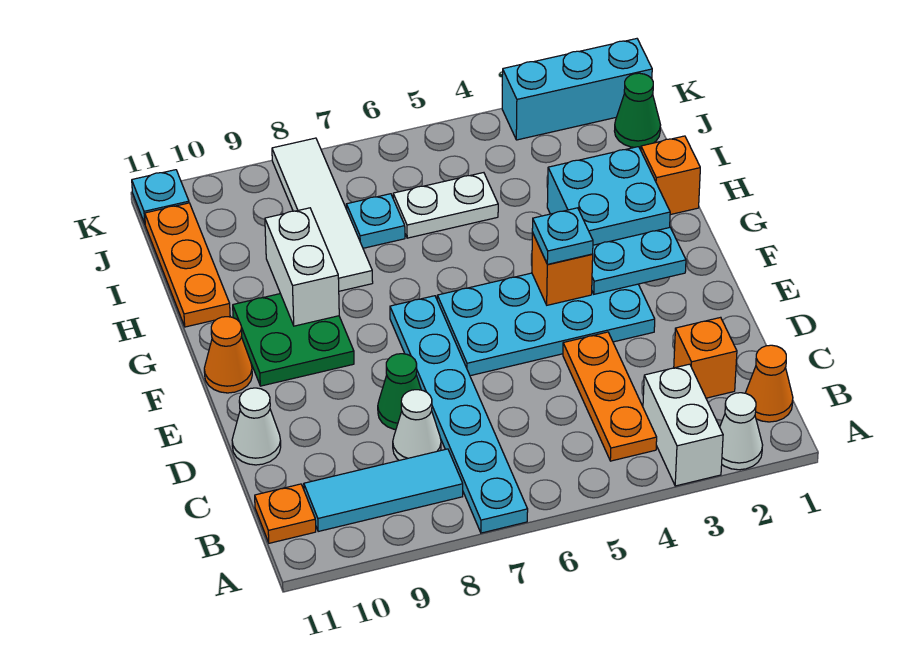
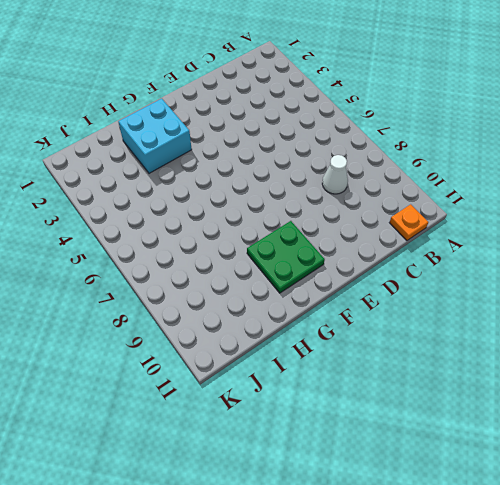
none -> white cone A2 level 1
none -> white brick A3:B3 level 1
none -> cyan plate A7:F7 level 1

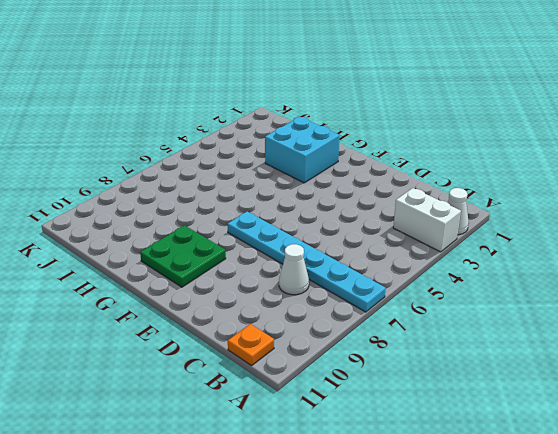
none -> orange cone B1 level 1
none -> orange plate B4:D4 level 1
none -> cyan tile B8:B10 level 1

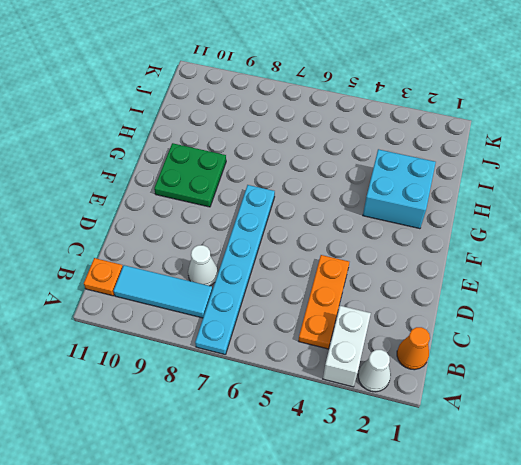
none -> orange brick C2 level 1
none -> green cone D8 level 1
none -> white cone D11 level 1

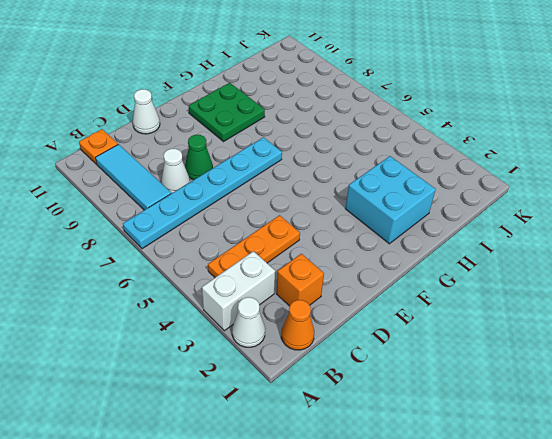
none -> cyan plate E3:F6 level 1
none -> orange cone F11 level 1
none -> orange brick H1 level 1

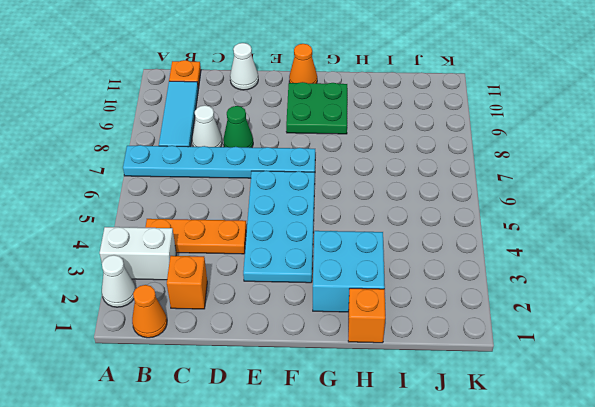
none -> white tile H8:K8 level 1
none -> orange plate H11:J11 level 1
none -> white plate I5:I6 level 1

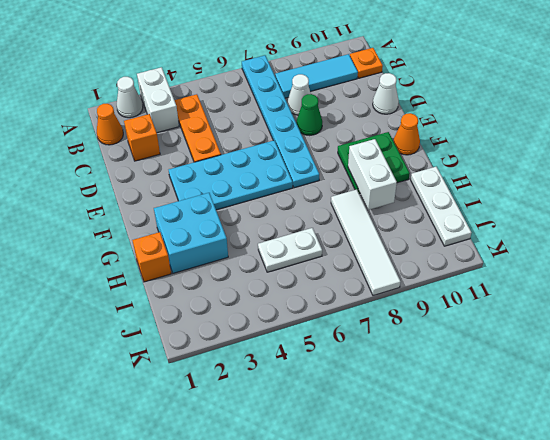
white plate H11:J11 level 1 -> orange plate H11:J11 level 1
none -> cyan plate I7 level 1
none -> green cone J1 level 1
none -> cyan brick K1:K3 level 1

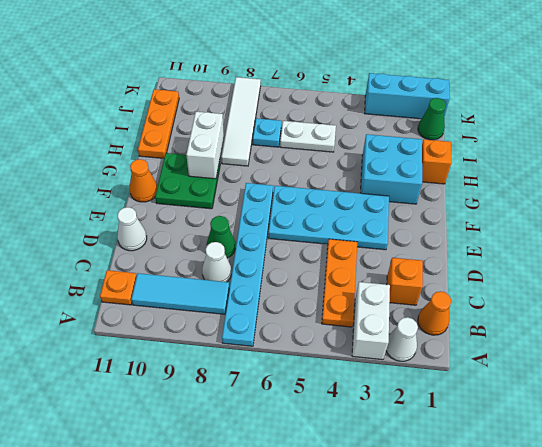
none -> cyan plate K11 level 1
none -> cyan plate F2:F3 level 2
none -> orange brick F4 level 2

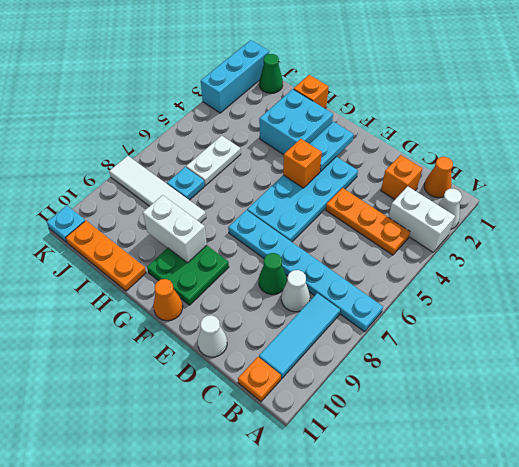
none -> cyan plate F4 level 3

